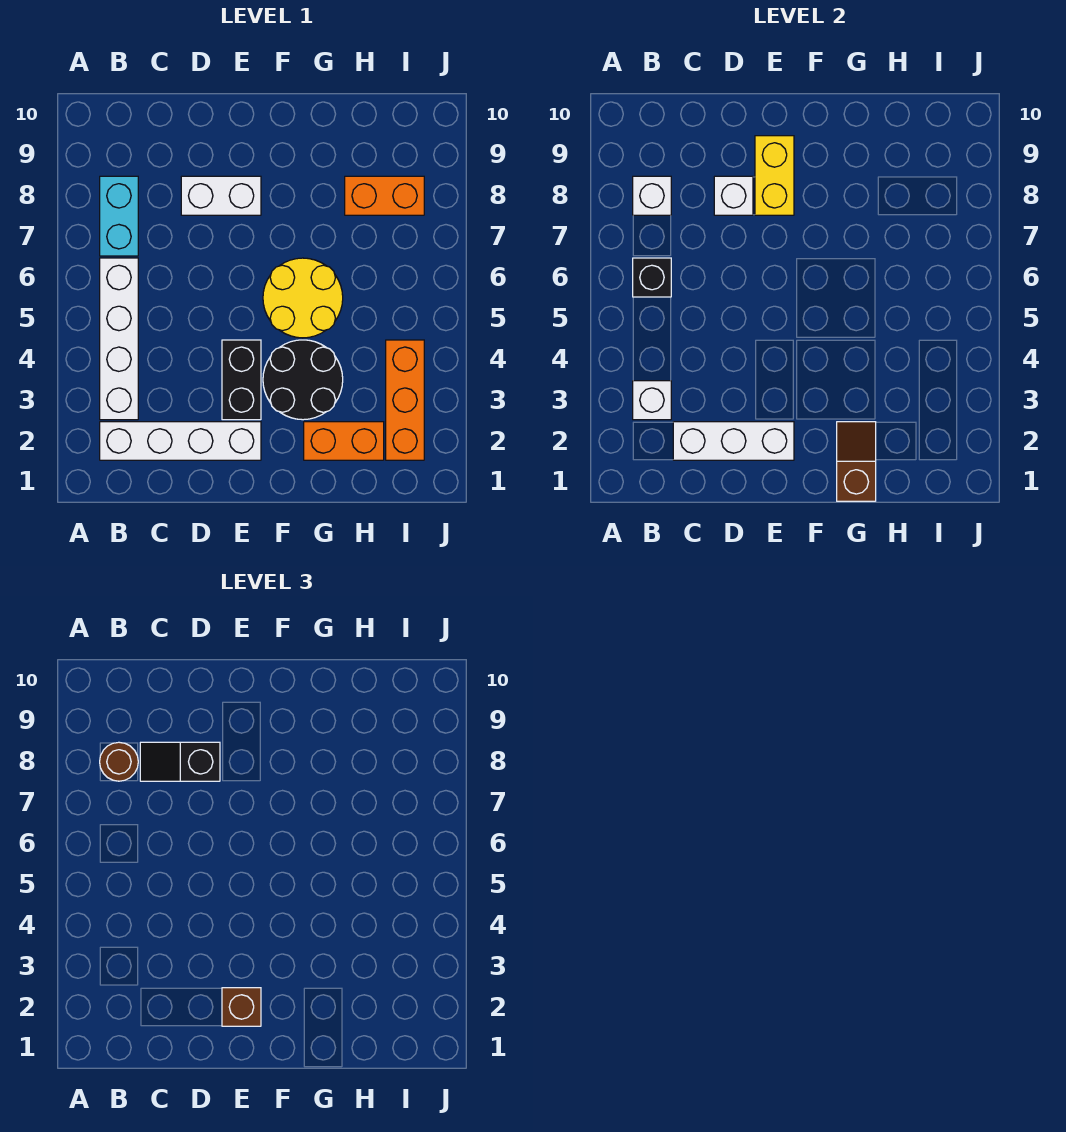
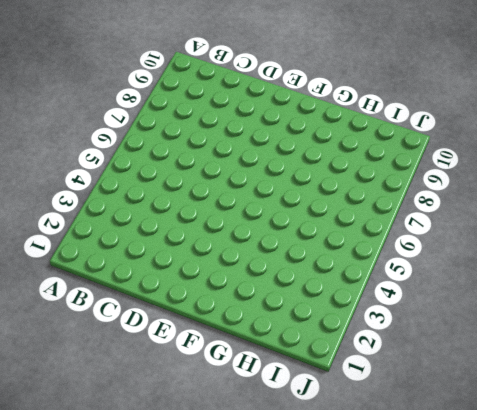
none -> white brick B2:E2 level 1
none -> white brick B3:B6 level 1
none -> cyan brick B7:B8 level 1

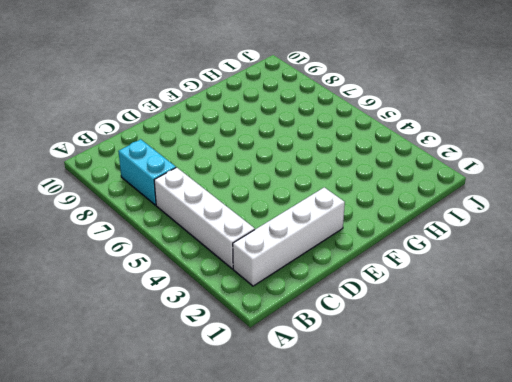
none -> white brick D8:E8 level 1
none -> black brick E3:E4 level 1
none -> black round brick F3:G4 level 1

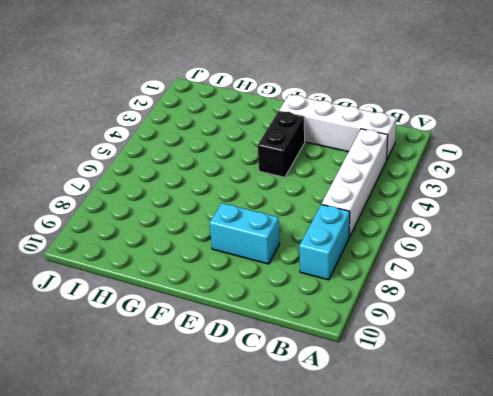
cyan brick D8:E8 level 1 -> white brick D8:E8 level 1
none -> black round brick F3:G4 level 1
none -> yellow round brick F5:G6 level 1
none -> orange brick G2:H2 level 1

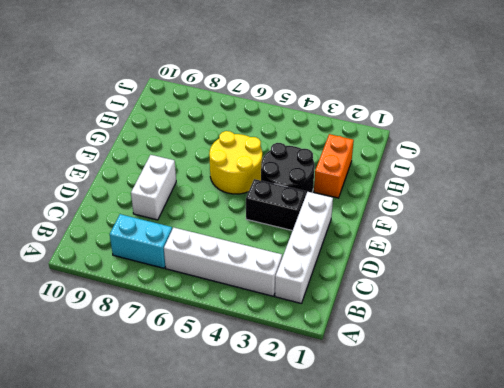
none -> orange brick H8:I8 level 1
none -> orange brick I2:I4 level 1
none -> white brick B3 level 2

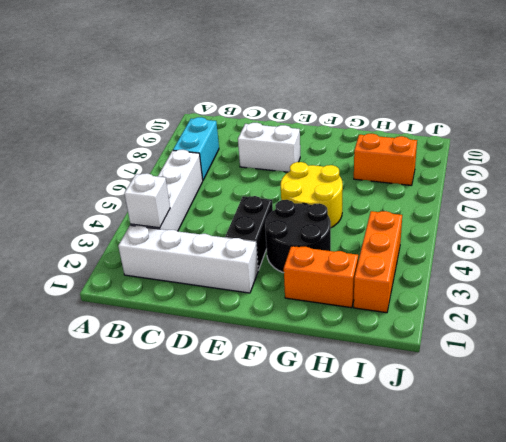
none -> black brick B6 level 2
none -> white brick B8 level 2
none -> white brick C2:E2 level 2

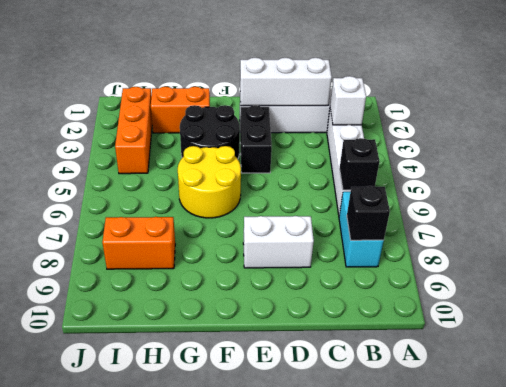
black brick B8 level 2 -> white brick B8 level 2
none -> white brick D8 level 2
none -> yellow brick E8:E9 level 2
none -> brown slope G1:G2 level 2 top 1

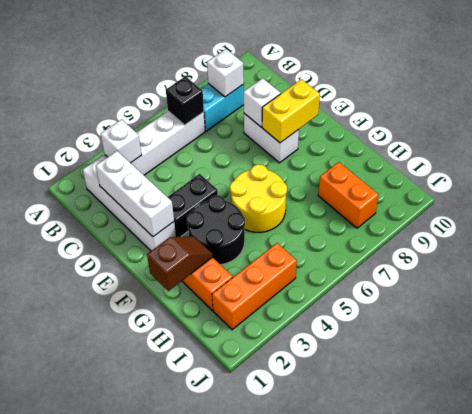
none -> brown round brick B8 level 3
none -> black slope C8:D8 level 3 top D
none -> brown brick E2 level 3

